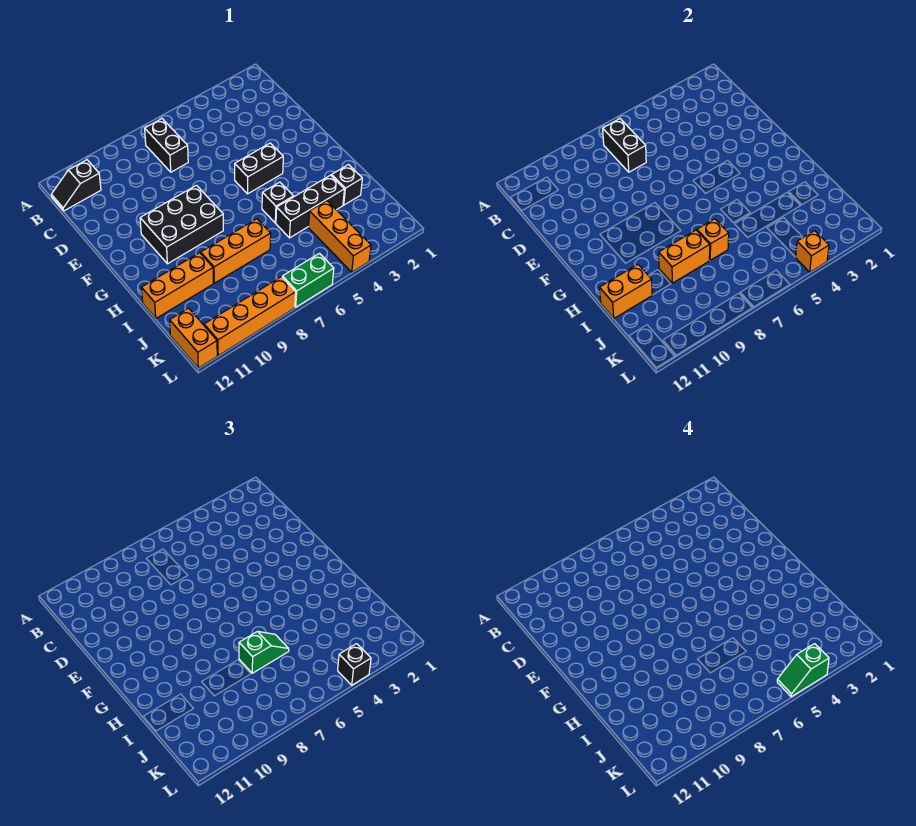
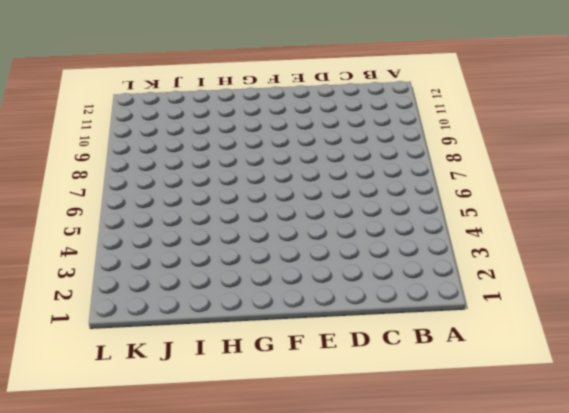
none -> black brick B7:C7 level 1
none -> black slope B11:B12 level 1 top 11
none -> black brick F4:F5 level 1

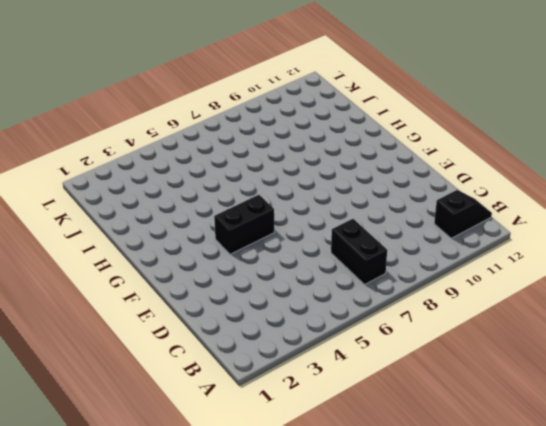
none -> black brick F8:G10 level 1
none -> black brick H5 level 1
none -> black brick I2 level 1

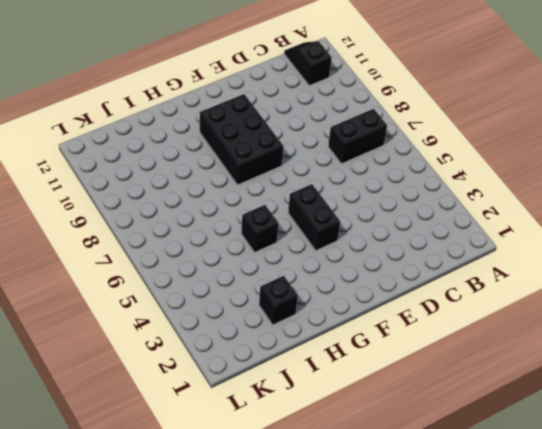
none -> black brick I3:I5 level 1
none -> orange brick I7:I9 level 1
none -> orange brick I10:I12 level 1

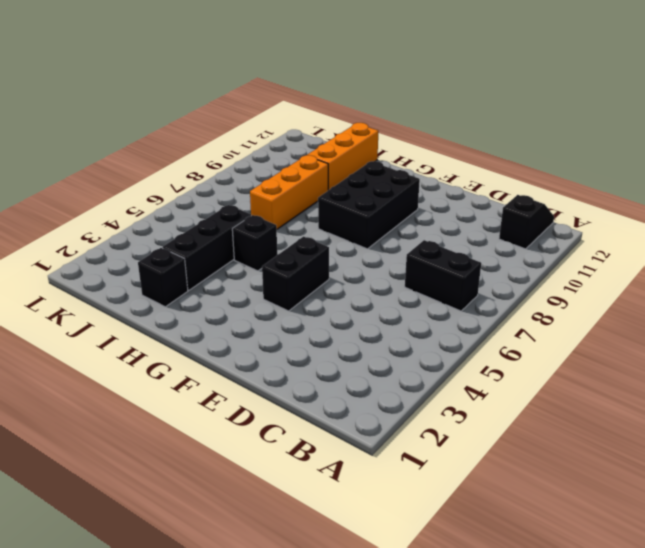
none -> orange brick J4:L4 level 1
none -> orange brick K12:L12 level 1
none -> green brick L6:L7 level 1

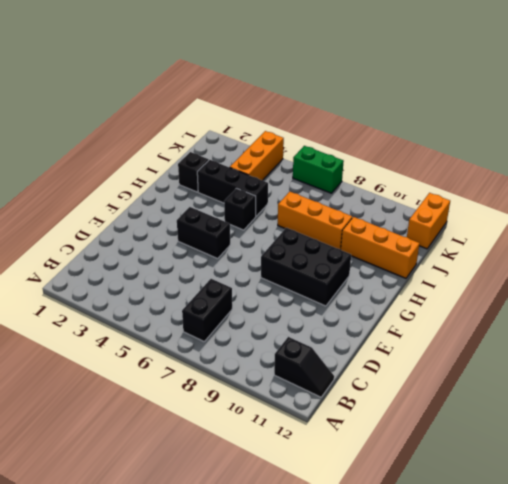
none -> orange brick L8:L11 level 1
none -> black brick B7:C7 level 2
none -> orange brick I7 level 2

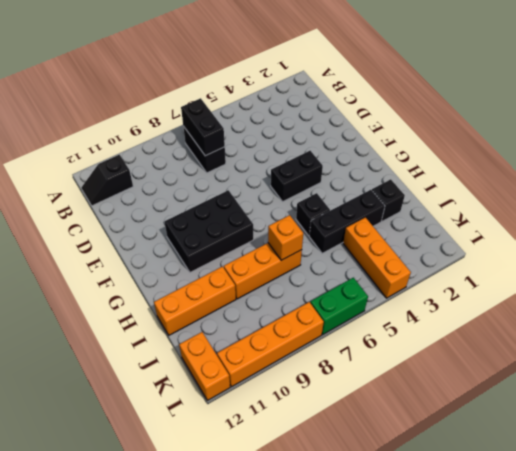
none -> orange brick I8:I9 level 2
none -> orange brick I11:I12 level 2
none -> orange brick L4 level 2

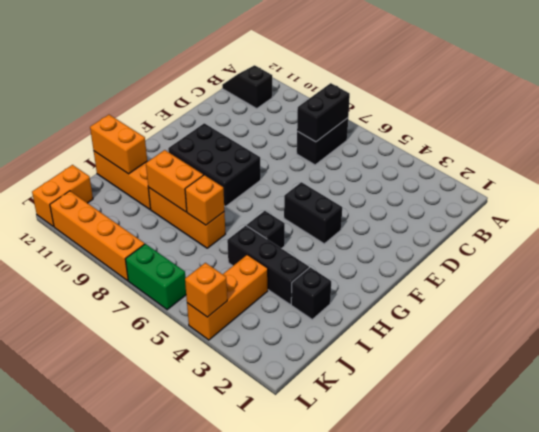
none -> green slope I6:I7 level 3 top 7
none -> black brick L4 level 3
none -> green slope L4:L5 level 4 top 4

